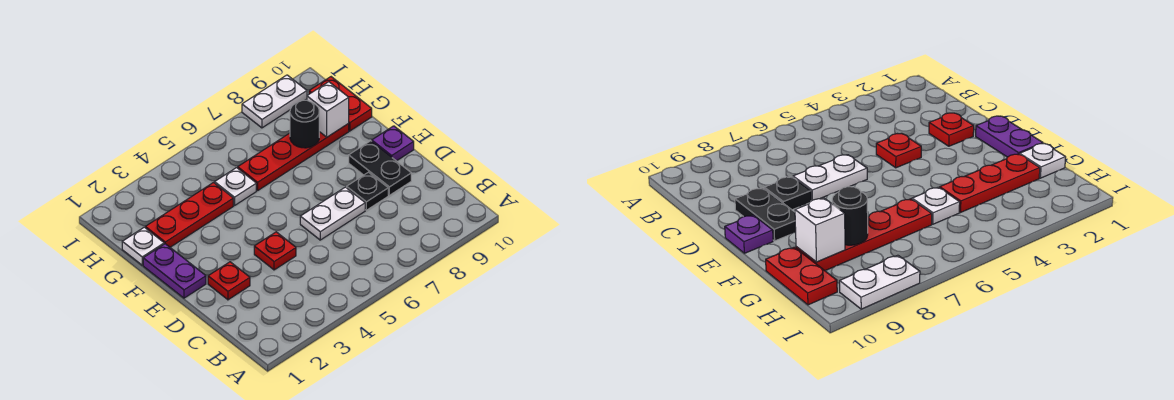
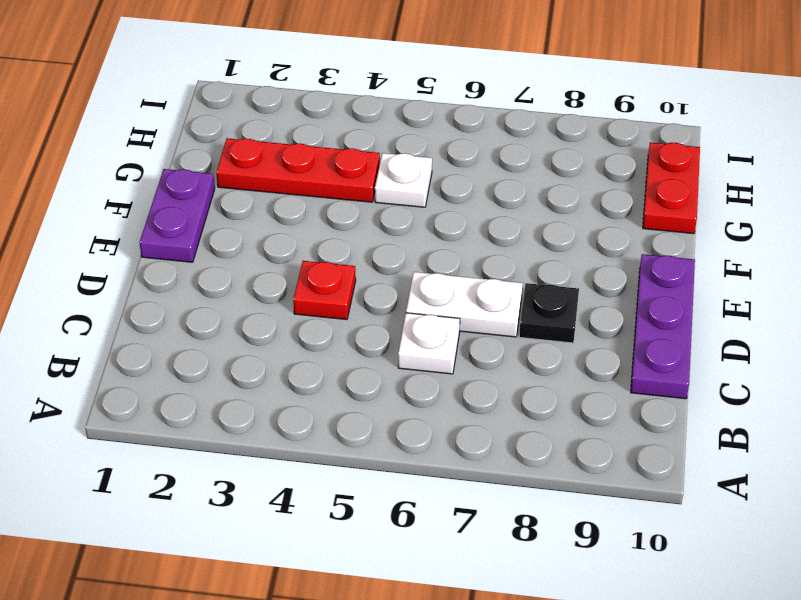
white plate C6 level 1 -> white plate G1 level 1
purple plate C10:E10 level 1 -> purple plate E10 level 1
none -> red plate D2 level 1
none -> black plate D9:E9 level 1
none -> red plate G6:G9 level 1

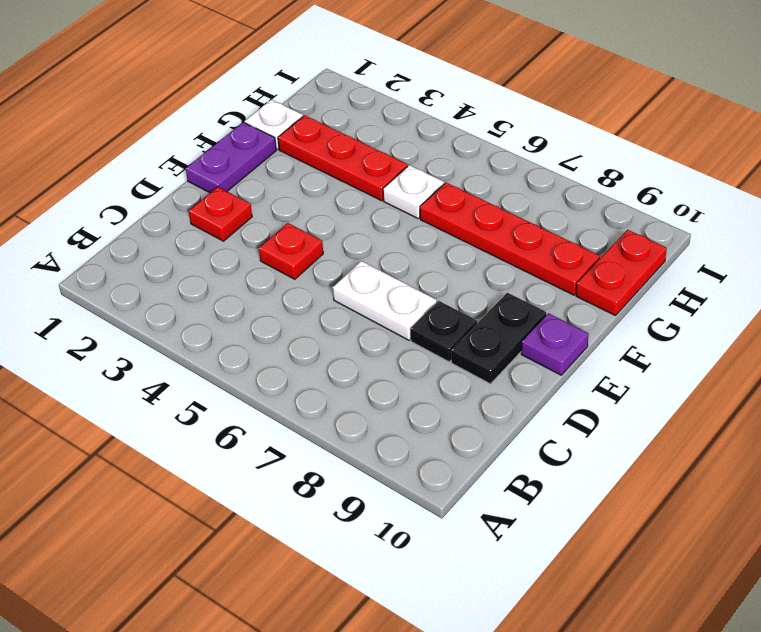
none -> white plate I8:I9 level 1
none -> black round brick G8 level 2
none -> white brick G9 level 2

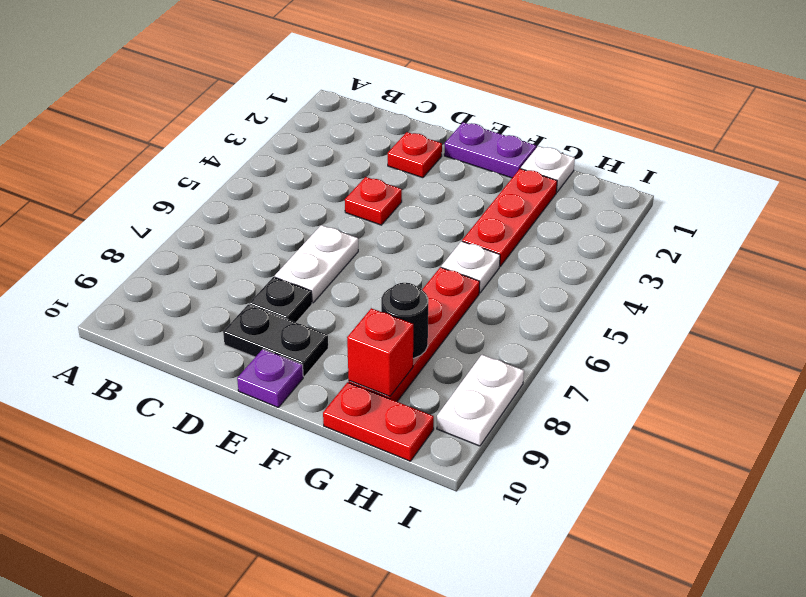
red brick G9 level 2 -> white brick G9 level 2

